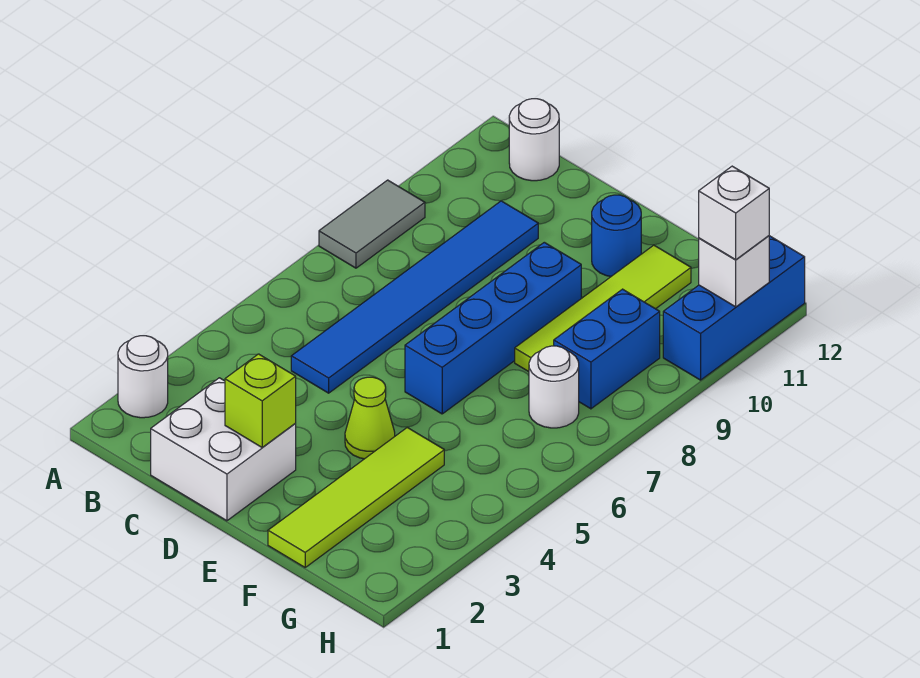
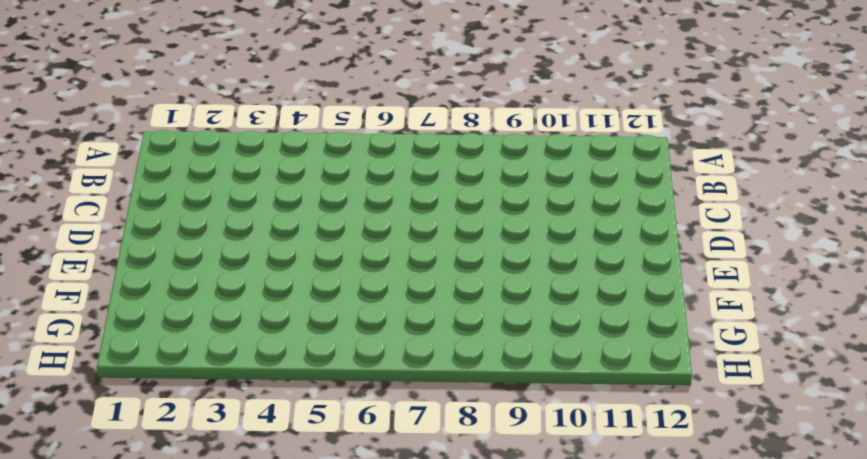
none -> white round brick A2 level 1
none -> grey tile A8:A9 level 1
none -> white round brick B12 level 1

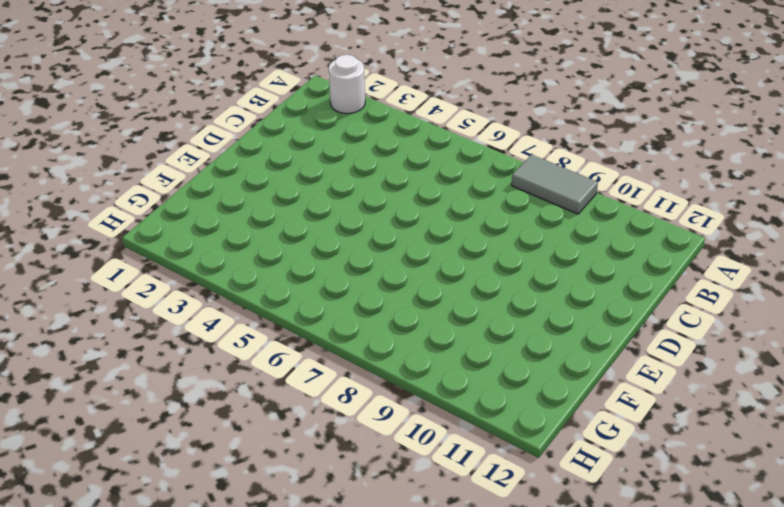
none -> white round brick B12 level 1
none -> white brick C1:D2 level 1
none -> blue tile C5:C10 level 1

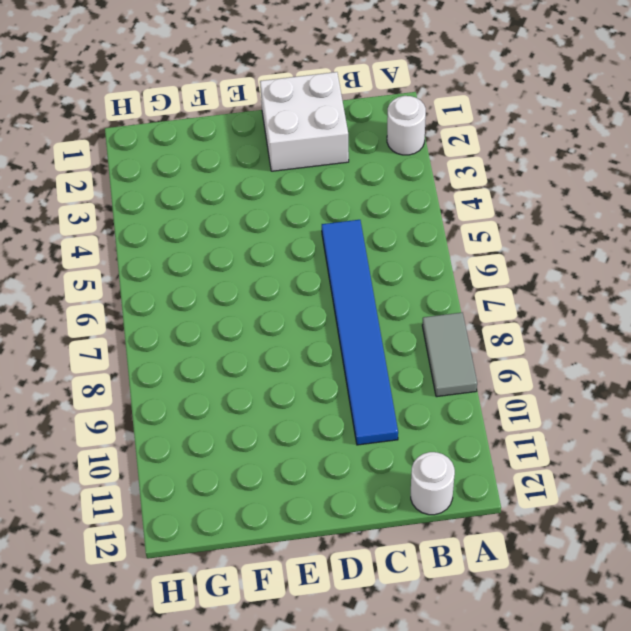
none -> lime cone E4 level 1
none -> blue brick E6:E9 level 1
none -> blue round brick E11 level 1

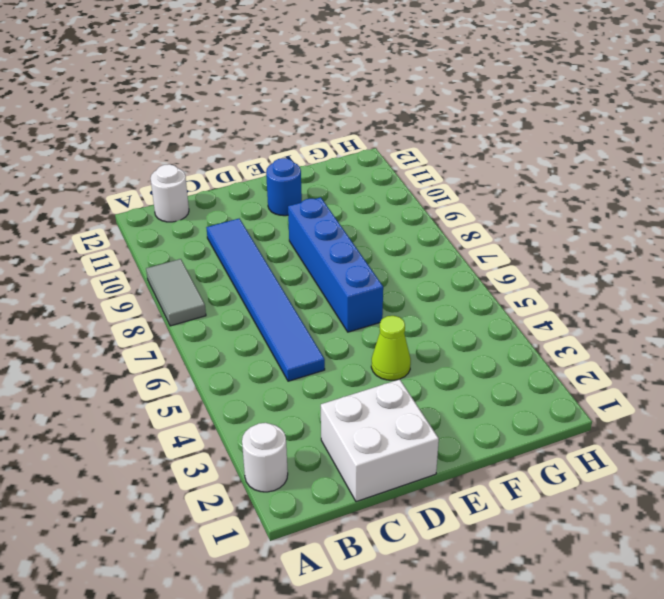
none -> lime tile F1:F4 level 1
none -> lime tile F8:F11 level 1
none -> white round brick G7 level 1

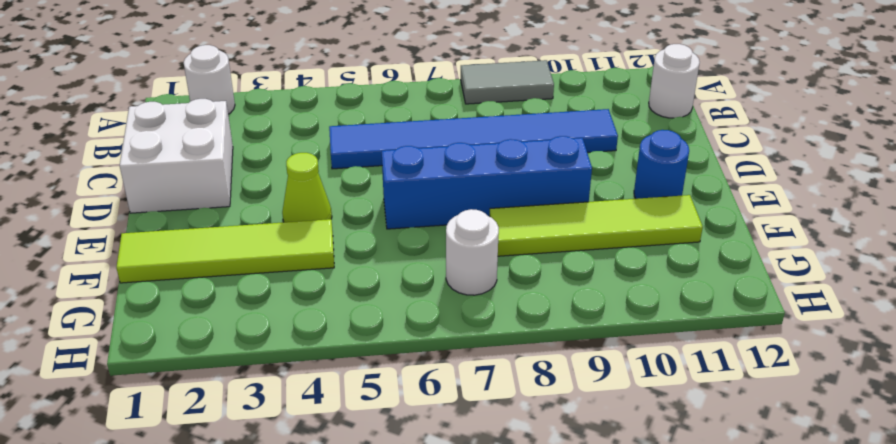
none -> blue brick G8:G9 level 1
none -> blue brick H10:H12 level 1
none -> lime brick D2 level 2

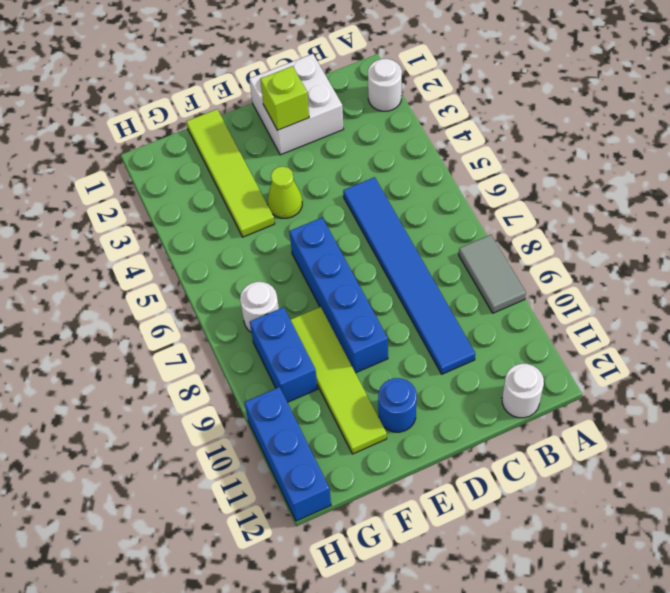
none -> white brick H11 level 2
none -> white brick H11 level 3

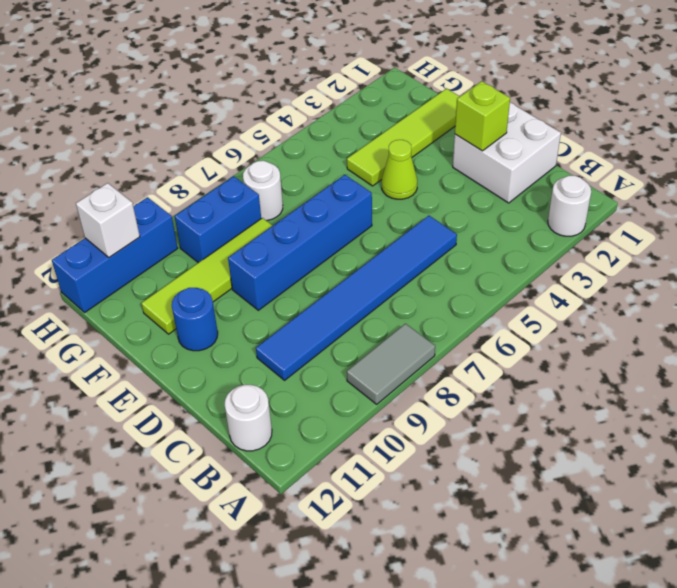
none -> white brick H11 level 3

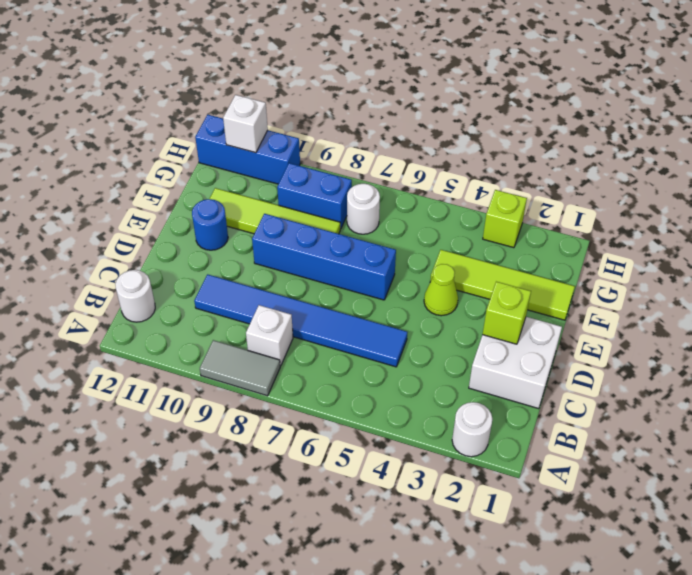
white brick B8 level 1 -> white brick H11 level 3
lime brick H3 level 1 -> none

